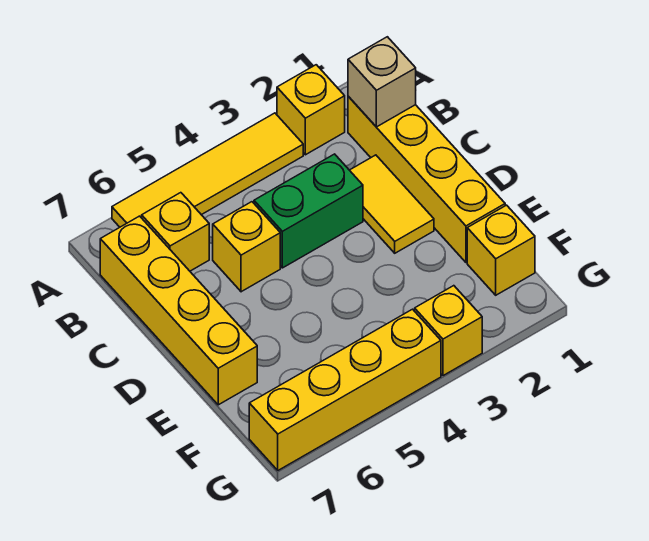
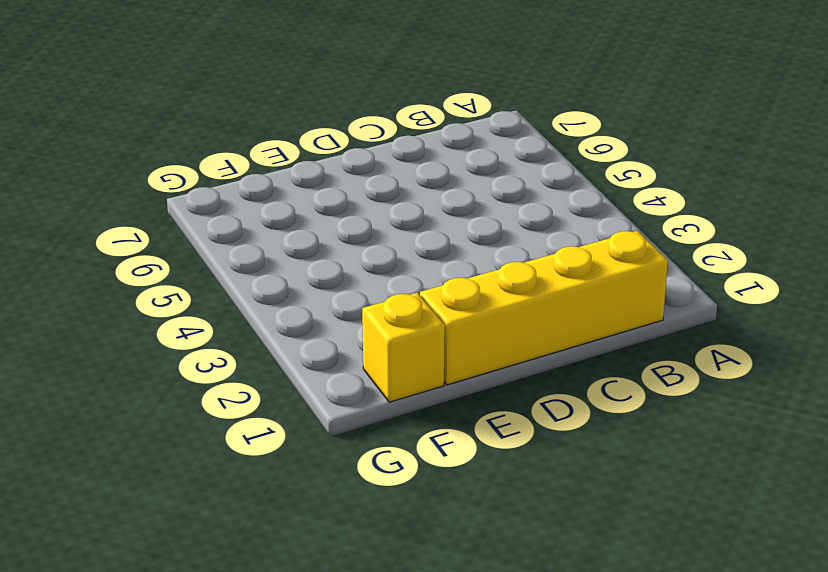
none -> yellow brick A2 level 1
none -> yellow tile A3:A6 level 1
none -> yellow brick B6 level 1

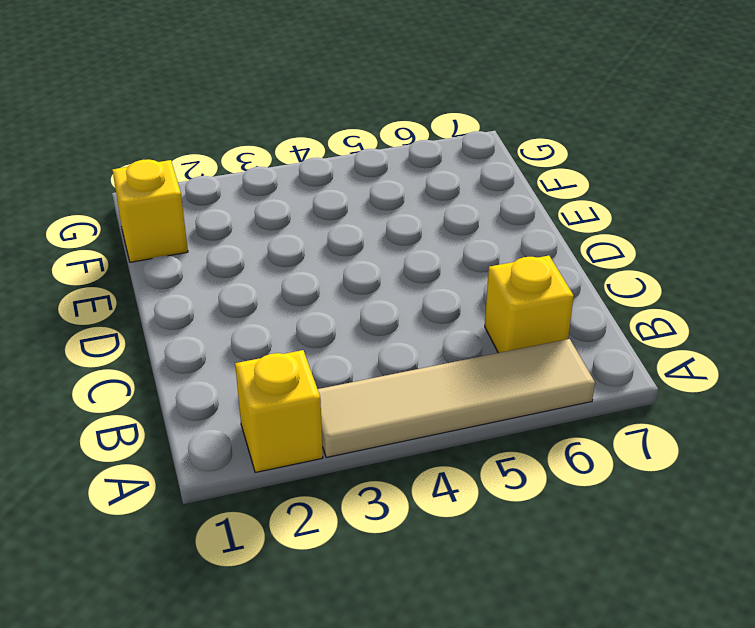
tan tile A3:A6 level 1 -> yellow tile A3:A6 level 1
none -> yellow brick B1:E1 level 1
none -> yellow brick B7:E7 level 1
none -> yellow tile C2:D2 level 1

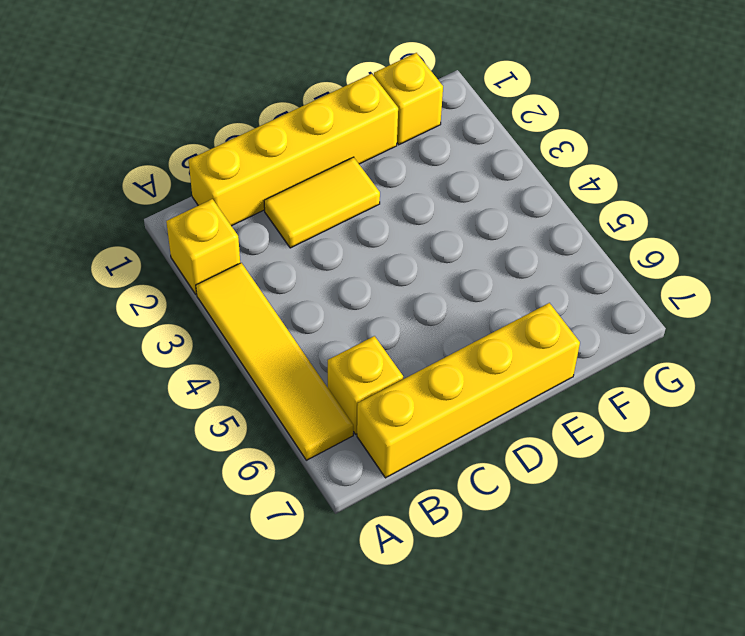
none -> green brick C3:C4 level 1
none -> yellow brick C5 level 1
none -> yellow brick G3 level 1

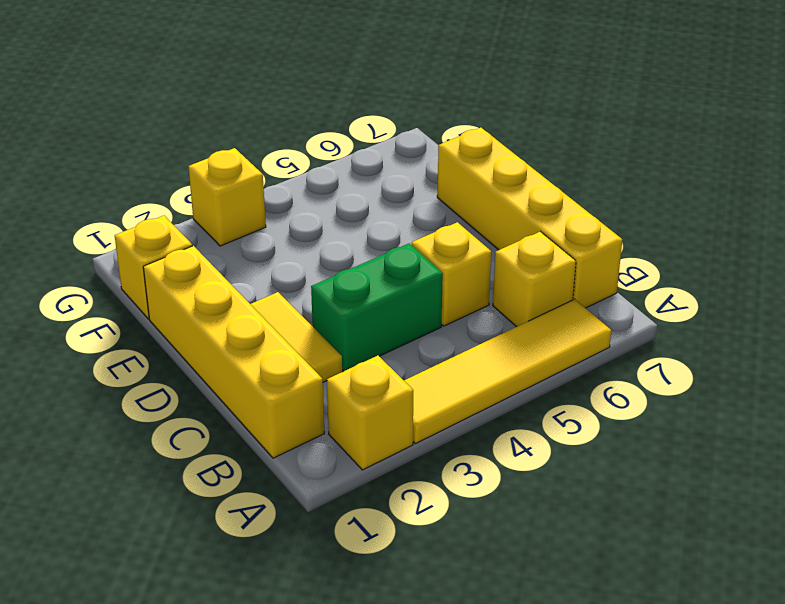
none -> yellow brick G4:G7 level 1
none -> tan brick B1 level 2

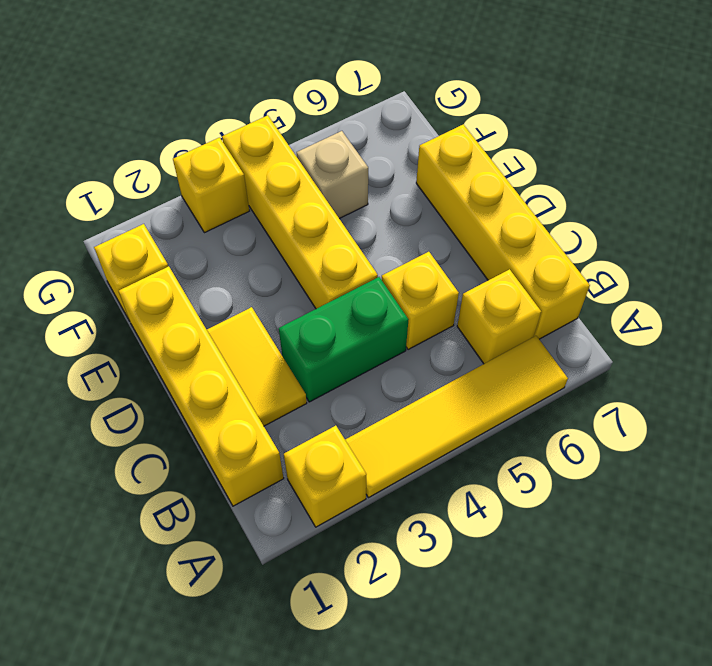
yellow brick D4:G4 level 1 -> yellow brick G4:G7 level 1
tan brick F5 level 1 -> tan brick B1 level 2

